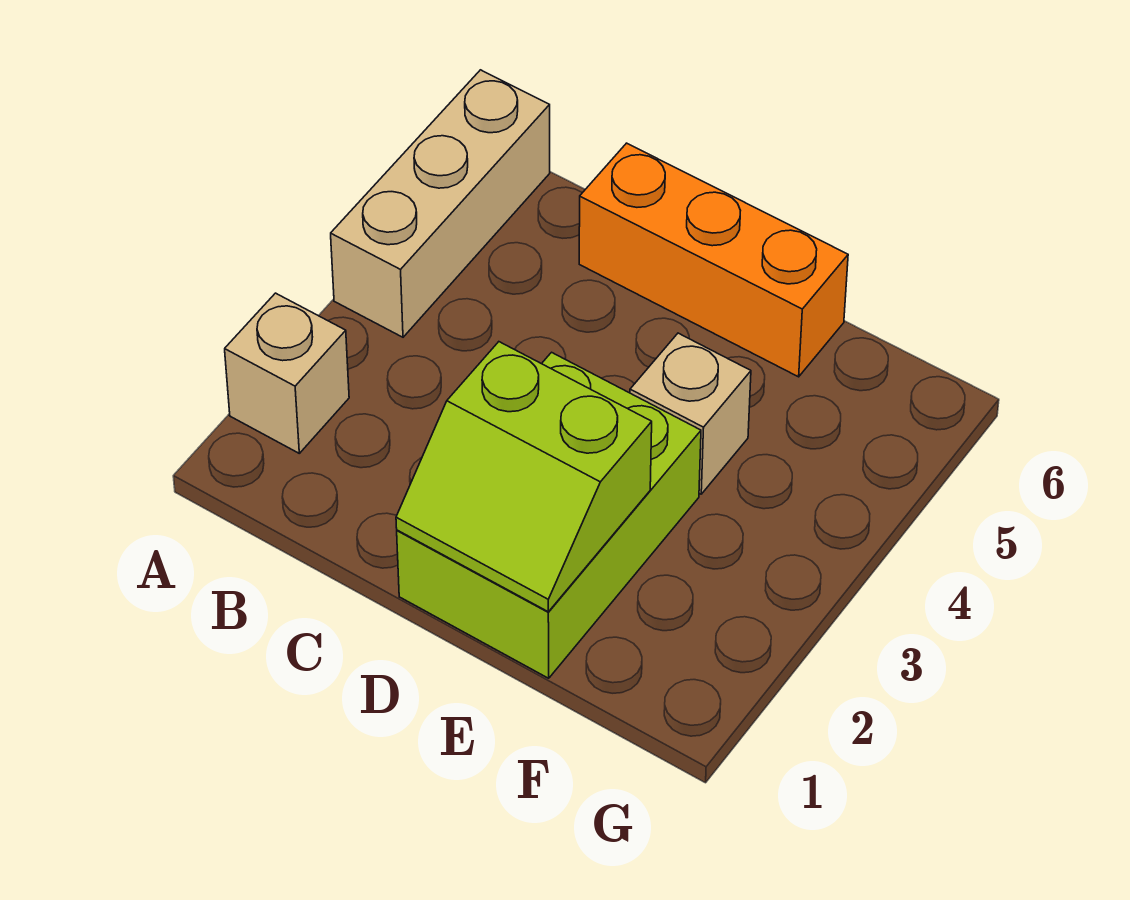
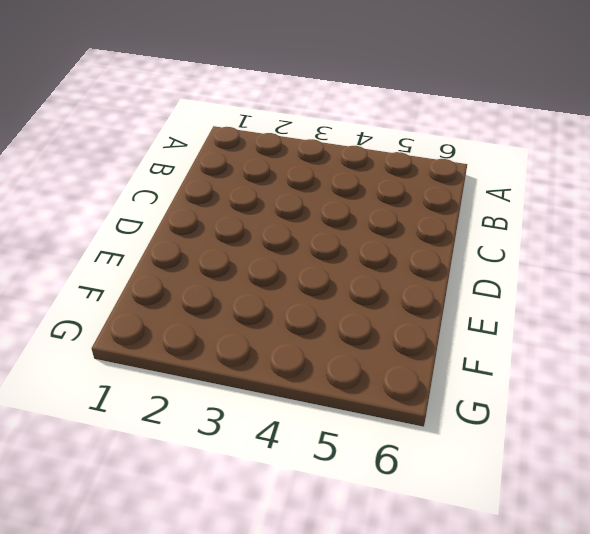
none -> tan brick A2 level 1
none -> tan brick A4:A6 level 1

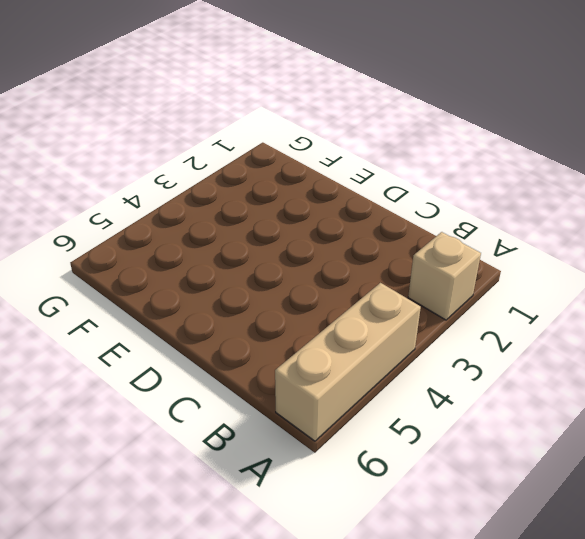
none -> orange brick C6:E6 level 1
none -> lime brick D1:E3 level 1

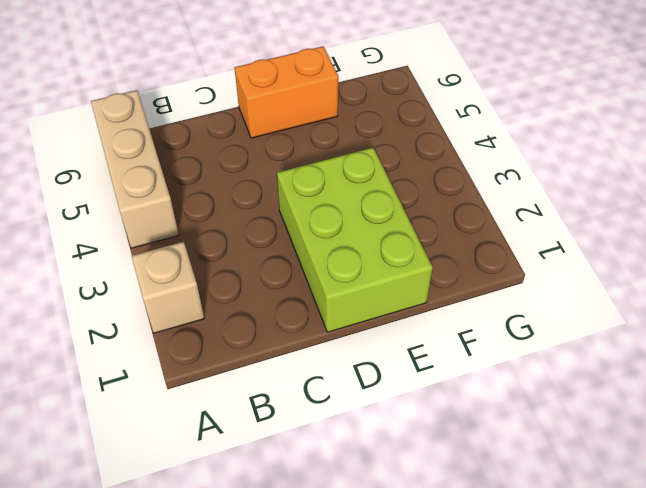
orange brick D6:E6 level 1 -> orange brick C6:E6 level 1
none -> tan brick E4 level 1
none -> lime slope D1:E2 level 2 top 2

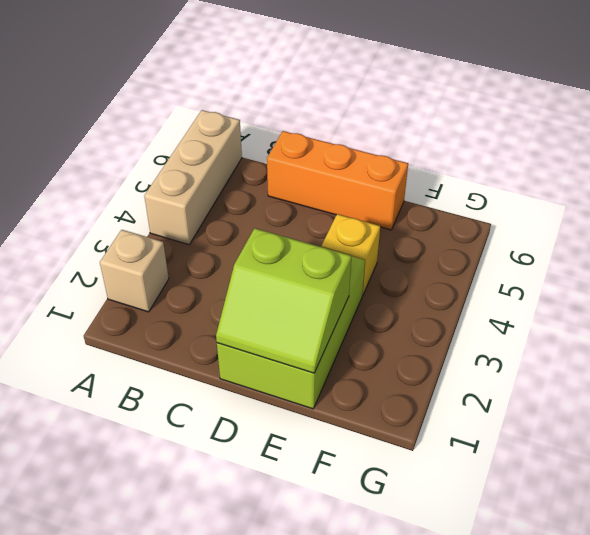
yellow brick E4 level 1 -> tan brick E4 level 1

